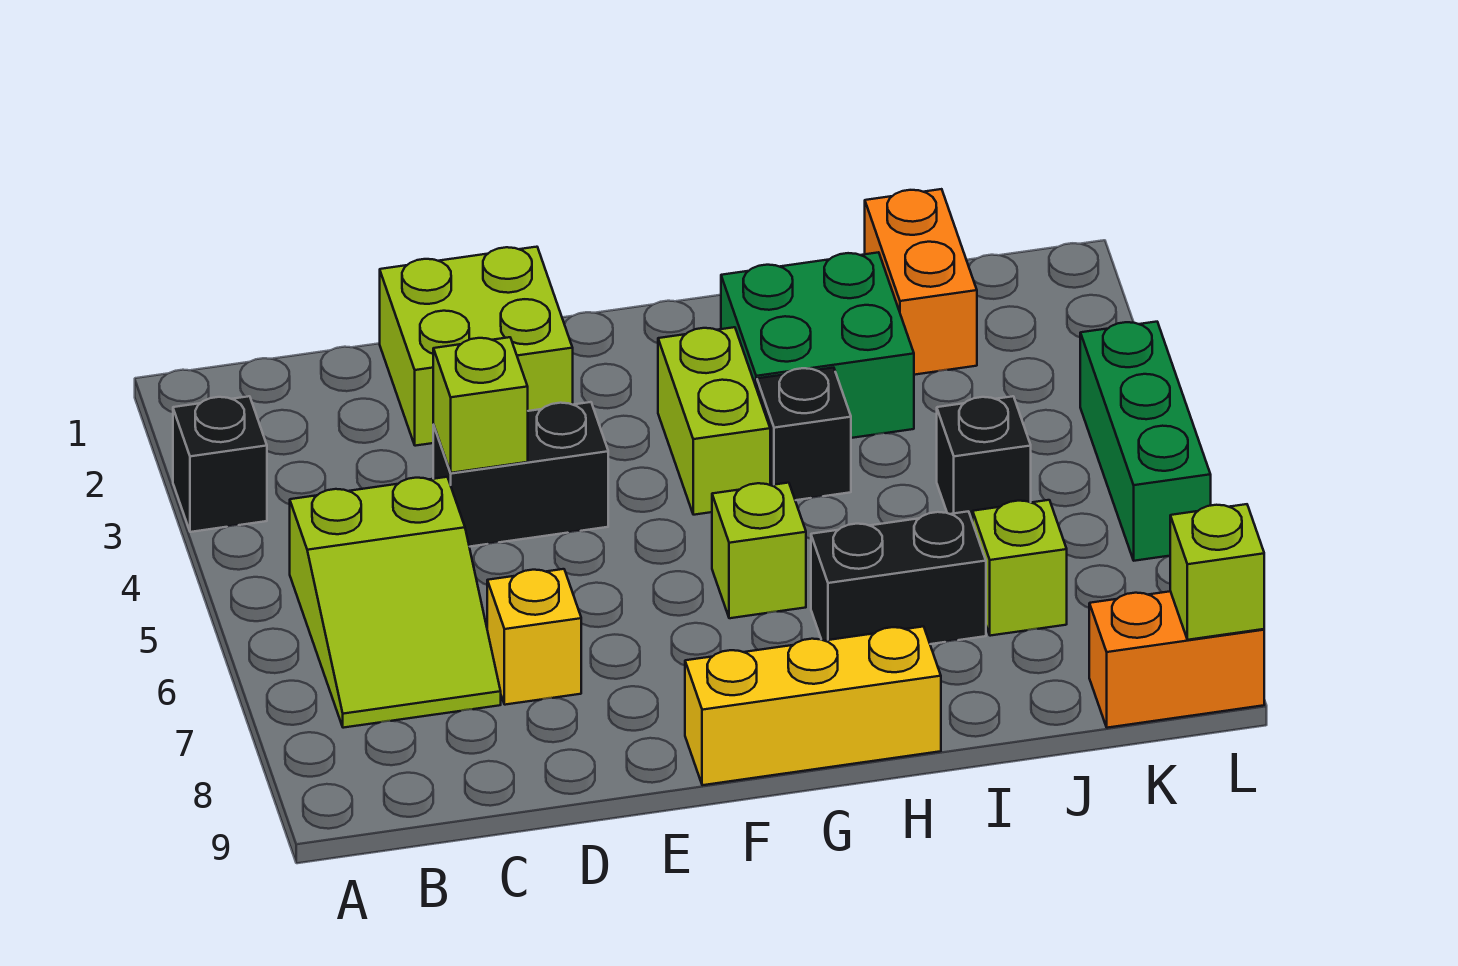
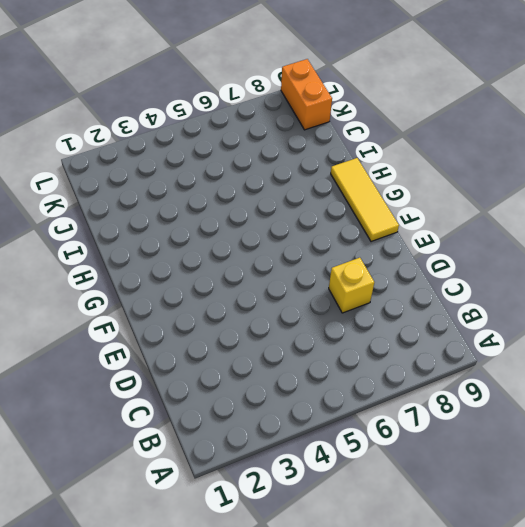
yellow tile F9:H9 level 1 -> yellow brick F9:H9 level 1
none -> black brick A3 level 1
none -> lime slope B5:C7 level 1 top 5
none -> lime brick D1:E2 level 1

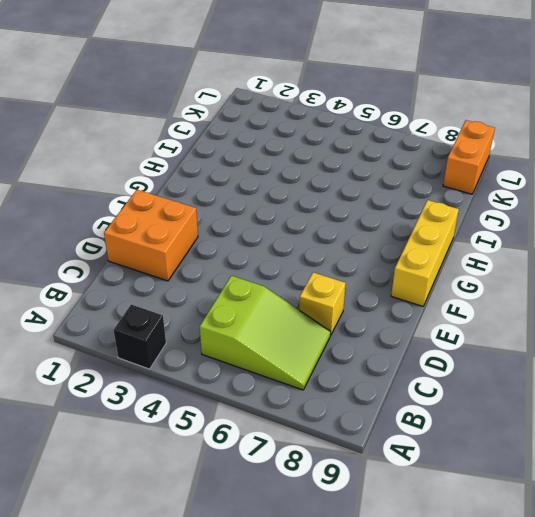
orange brick D1:E2 level 1 -> lime brick D1:E2 level 1
none -> black brick D4:E4 level 1
none -> lime brick G3:G4 level 1
none -> lime brick G6 level 1

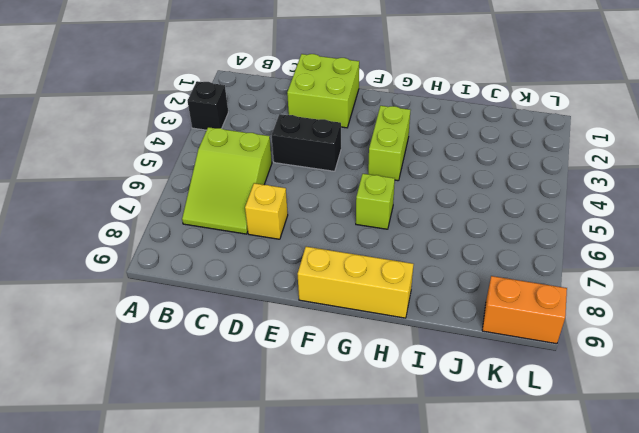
none -> green brick H2:I3 level 1
none -> black brick H4 level 1
none -> black brick H7:I7 level 1

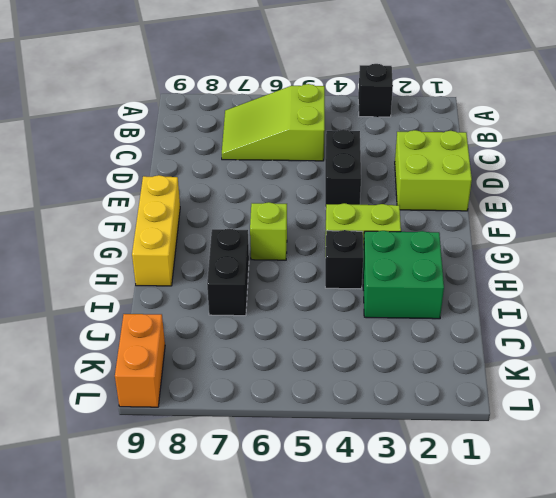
none -> yellow brick D7 level 1
none -> orange brick J1:J2 level 1
none -> black brick J5 level 1

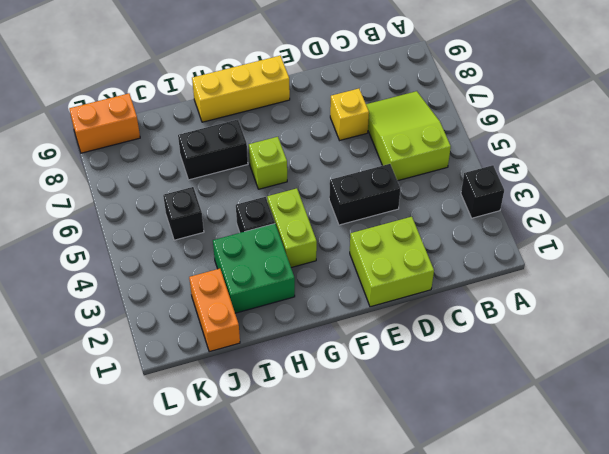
none -> lime brick J7 level 1
none -> green brick L4:L6 level 1
none -> lime brick D4 level 2

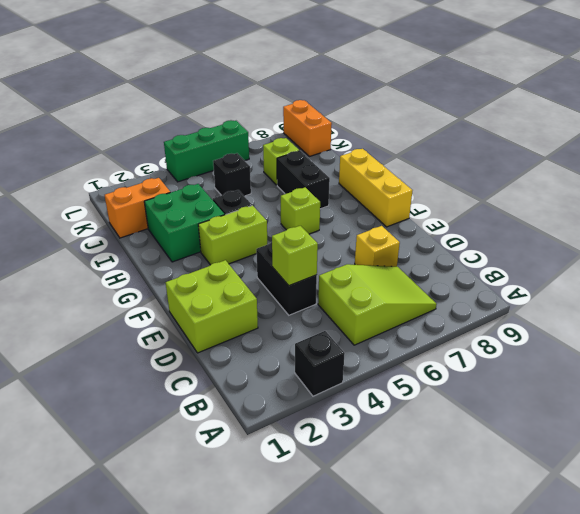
none -> lime brick L9 level 2

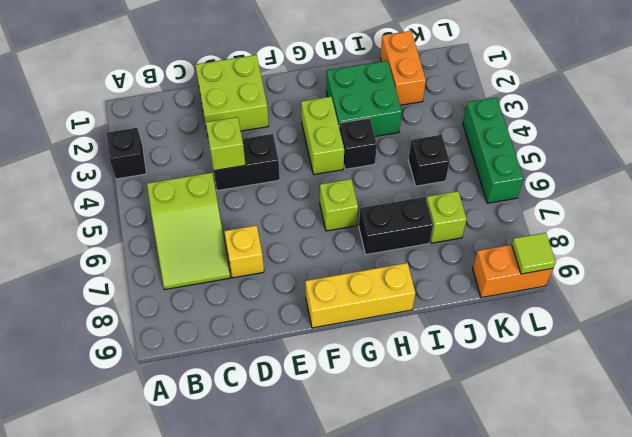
lime tile L9 level 2 -> lime brick L9 level 2

